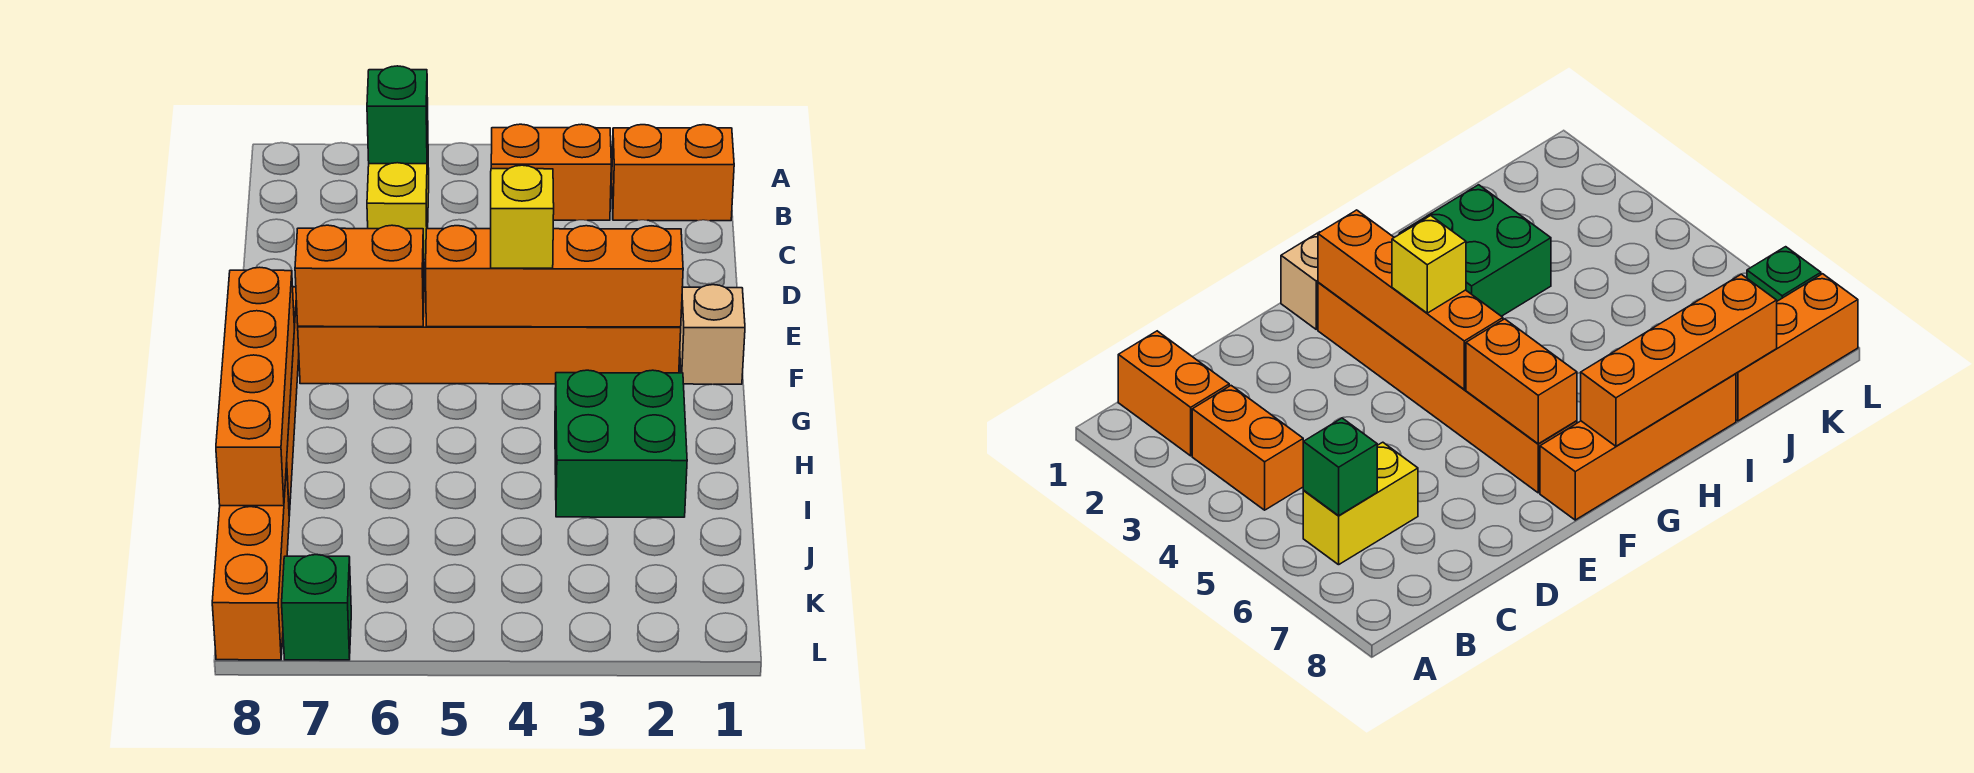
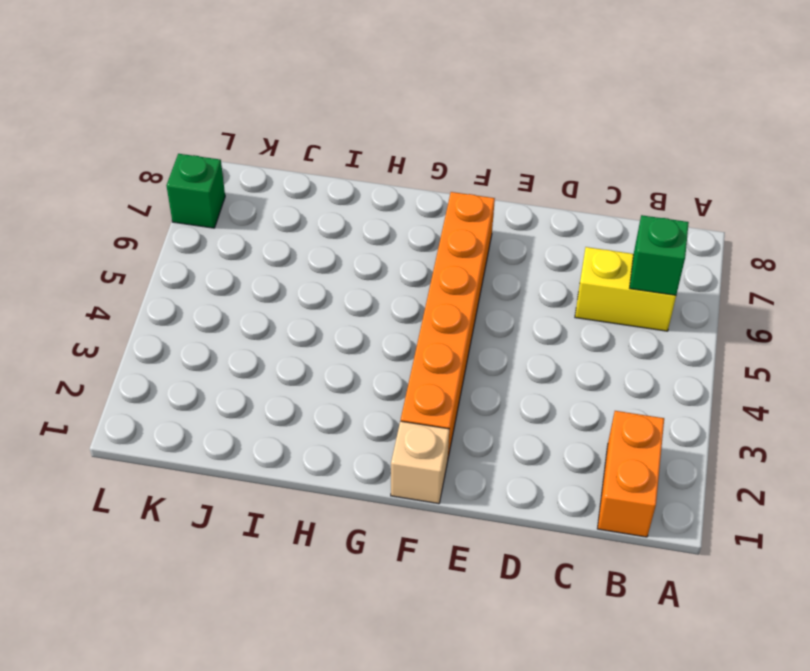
none -> orange brick B3:B4 level 1
none -> orange brick F8:I8 level 1
none -> green brick H2:I3 level 1

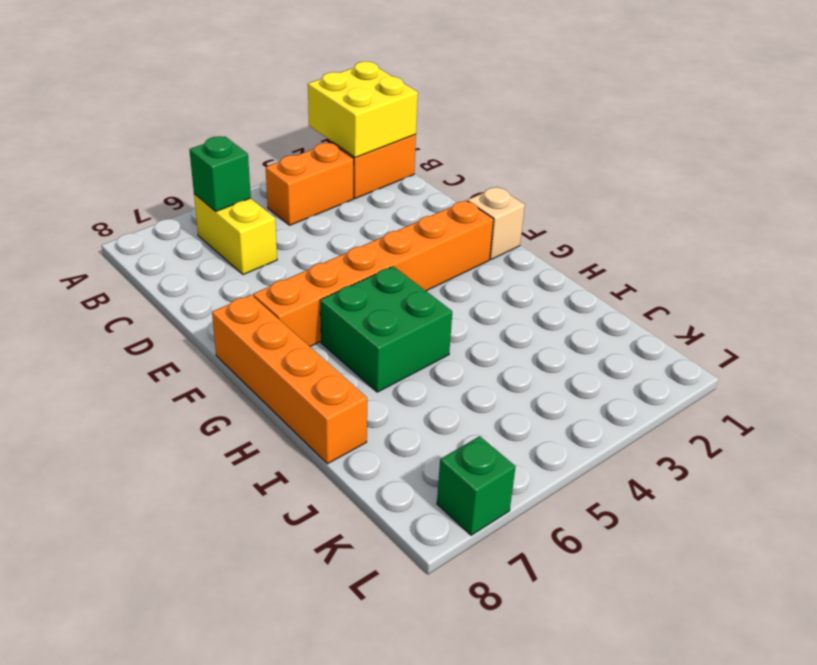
yellow brick A1:B2 level 2 -> none
green brick G5:H6 level 1 -> green brick H2:I3 level 1
none -> orange brick J8:L8 level 1
none -> orange brick F2:F5 level 2
none -> orange brick F6:F7 level 2

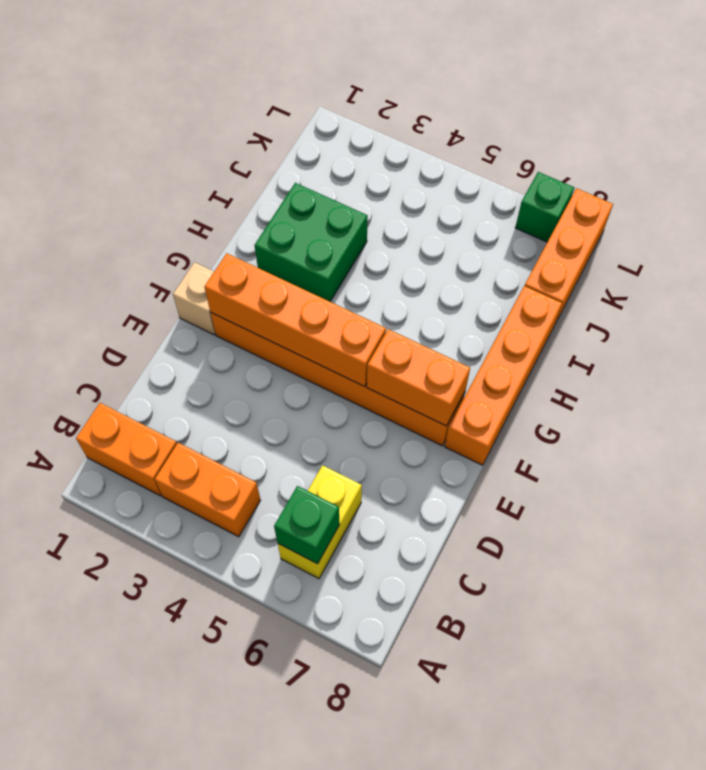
none -> orange brick G8:J8 level 2
none -> yellow brick F4 level 3

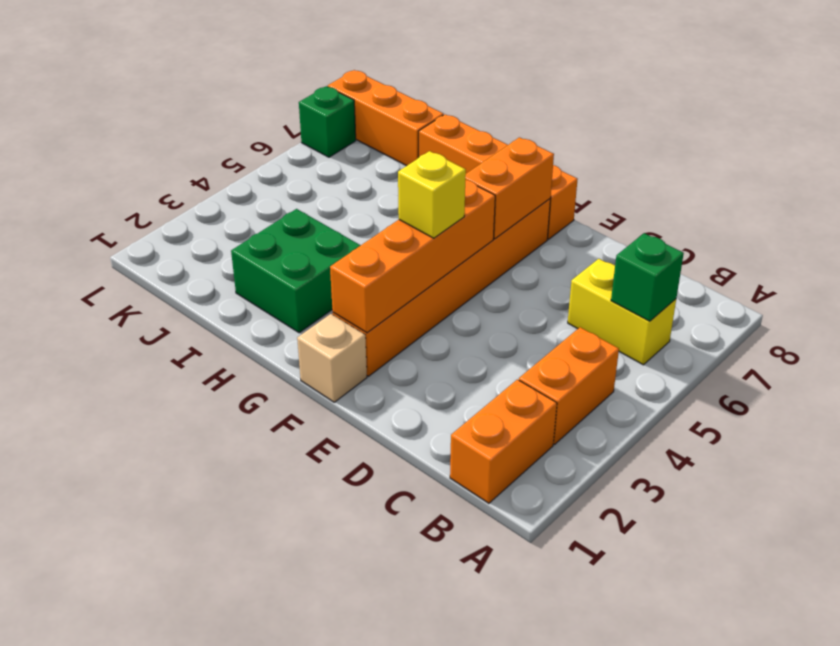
none -> orange brick G8:J8 level 2

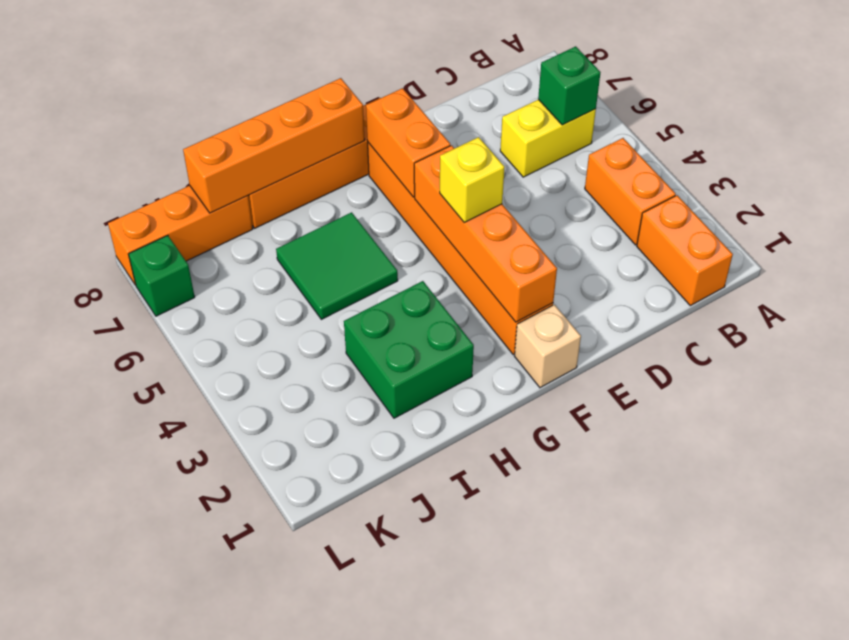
green tile H5:I6 level 1 -> none

